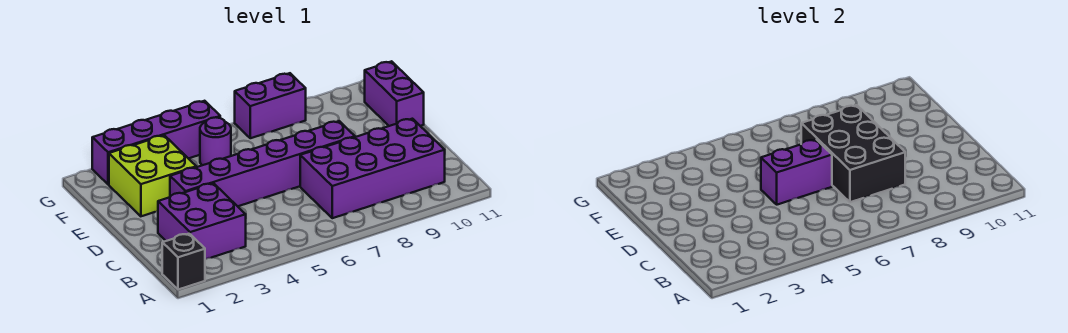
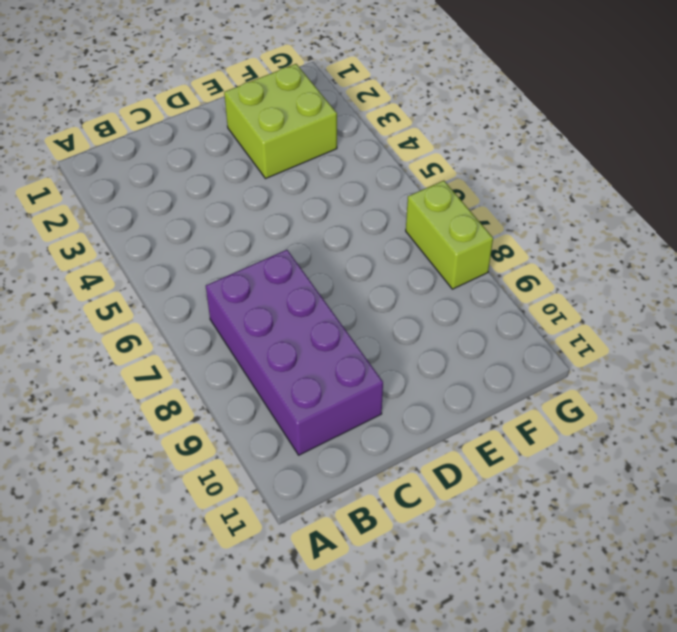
lime brick G7:G8 level 1 -> purple brick G7:G8 level 1
none -> black brick A1 level 1
none -> purple brick B2:C3 level 1

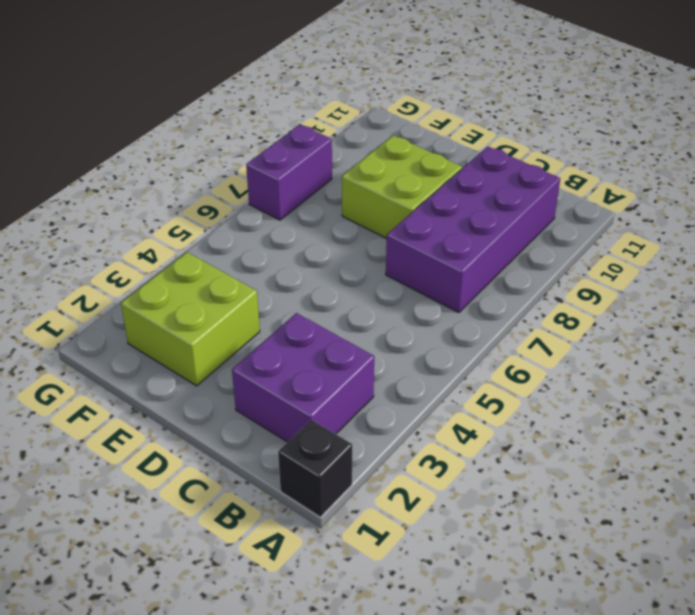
lime brick D8:E9 level 1 -> purple brick D3:D8 level 1
none -> purple brick E11:F11 level 1
none -> purple round brick F5 level 1

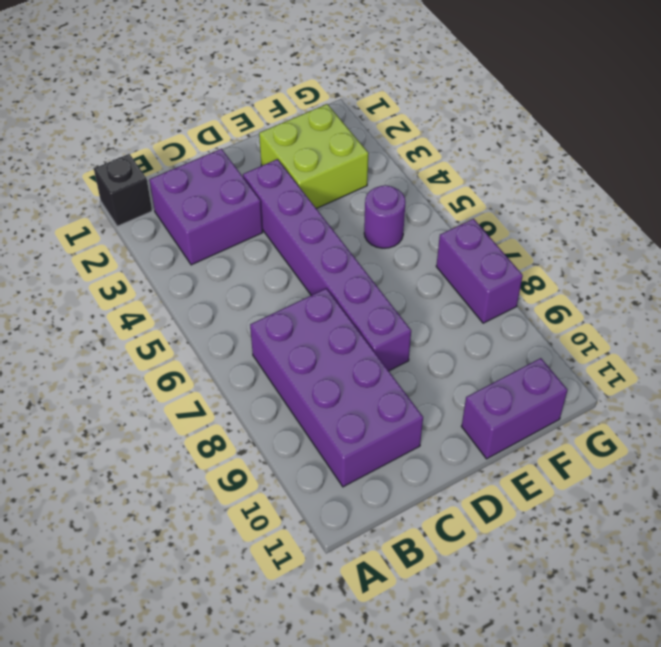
none -> purple brick G2:G5 level 1
none -> black brick C7:E8 level 2

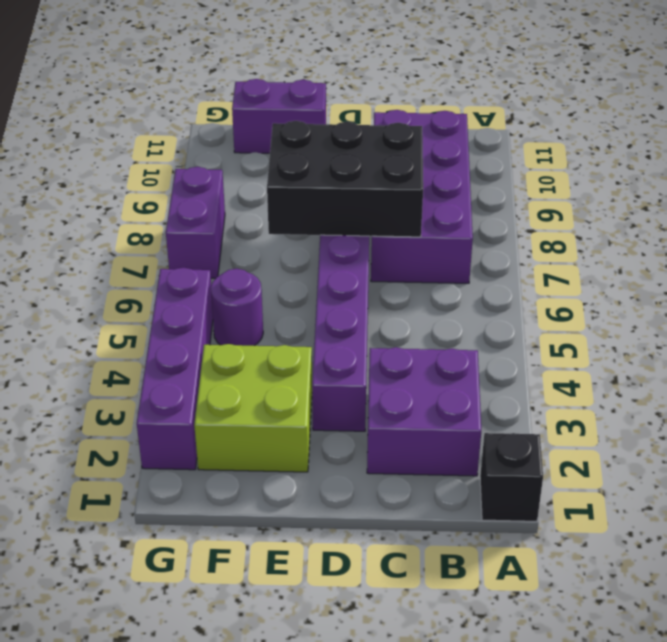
none -> purple brick D5:D6 level 2

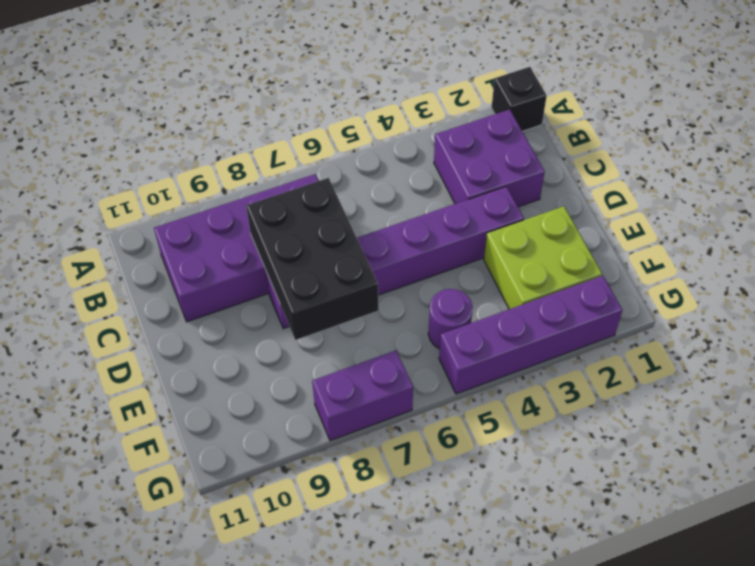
none -> purple brick E11:F11 level 1
none -> purple brick D5:D6 level 2

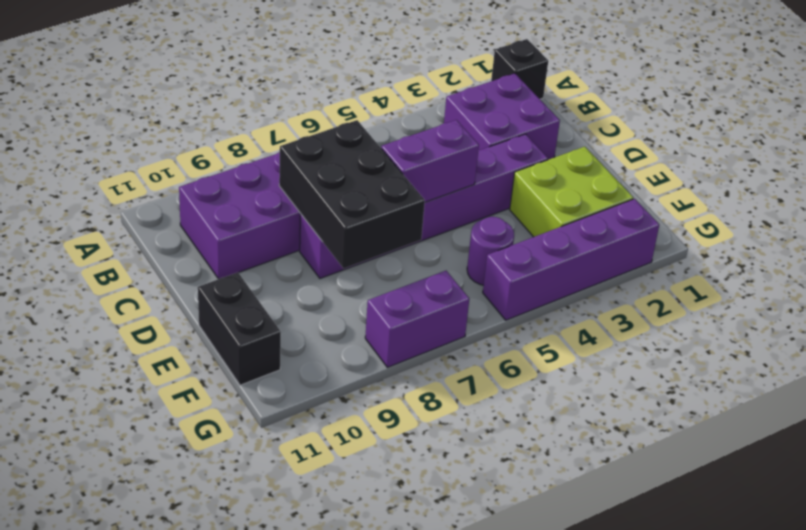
black brick E11:F11 level 1 -> purple brick E11:F11 level 1

